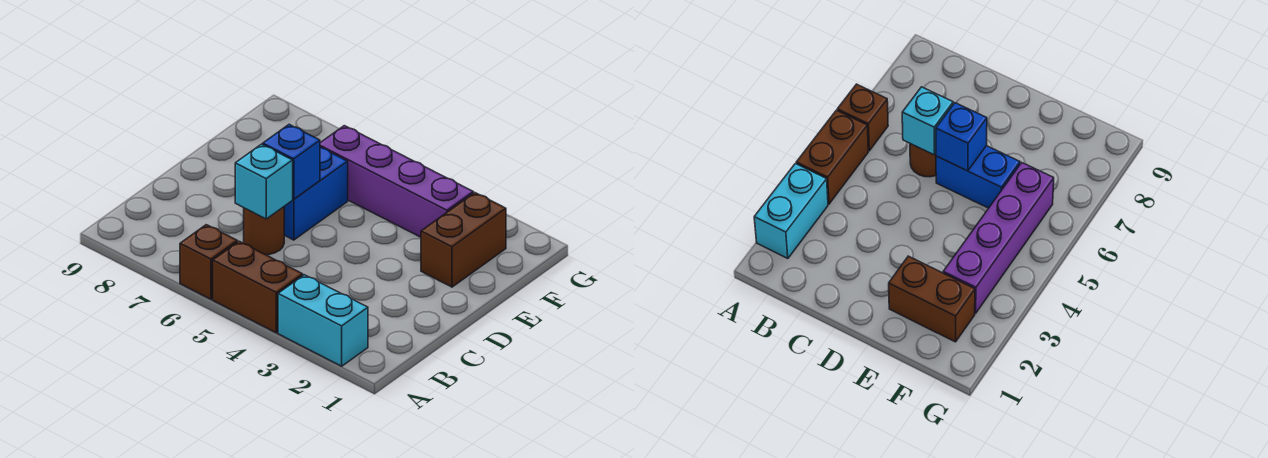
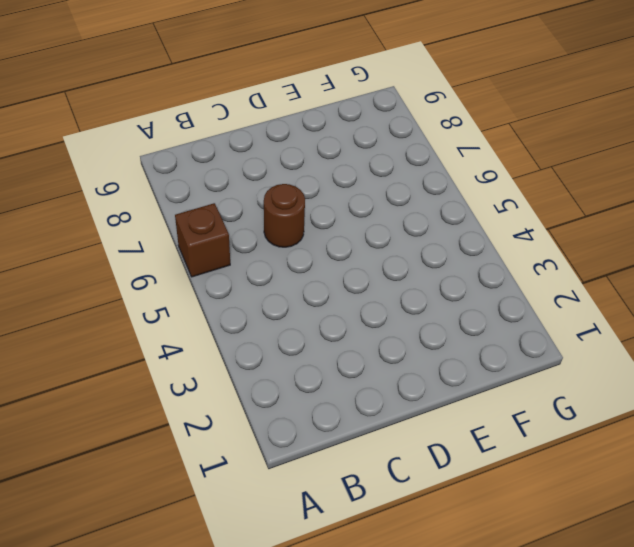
none -> cyan brick A2:A3 level 1
none -> brown brick A4:A5 level 1

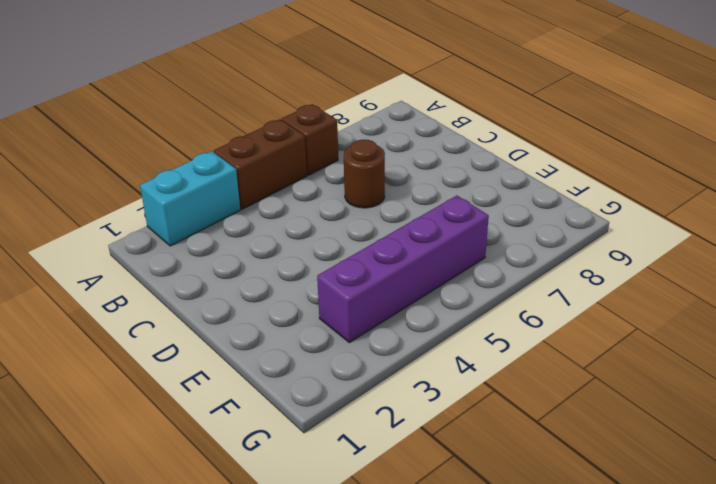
none -> blue brick D6:E6 level 1
none -> brown brick E2:F2 level 1

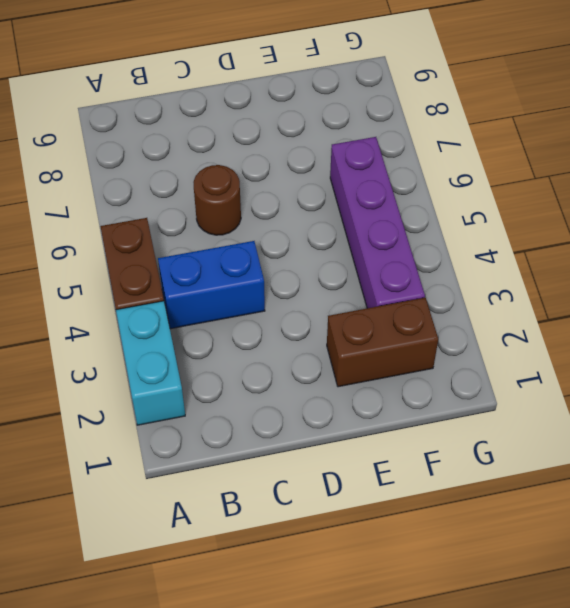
blue brick B4:C4 level 1 -> blue brick D6:E6 level 1
none -> brown brick A6 level 1
none -> cyan brick C6 level 2

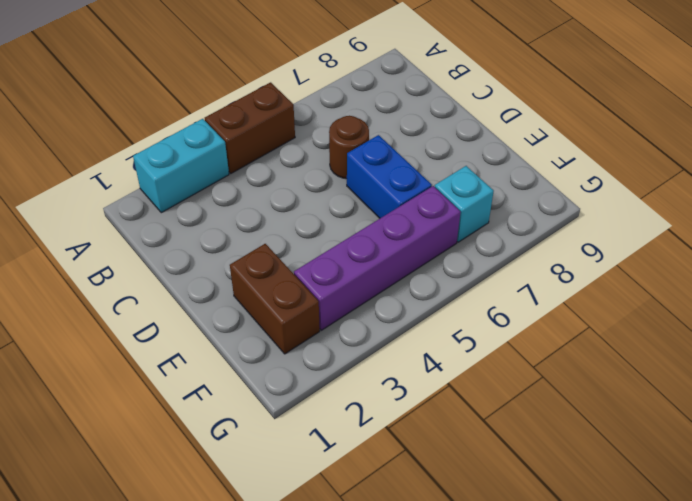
cyan brick F7 level 1 -> cyan brick C6 level 2
none -> brown brick A6 level 1
none -> blue brick D6 level 2

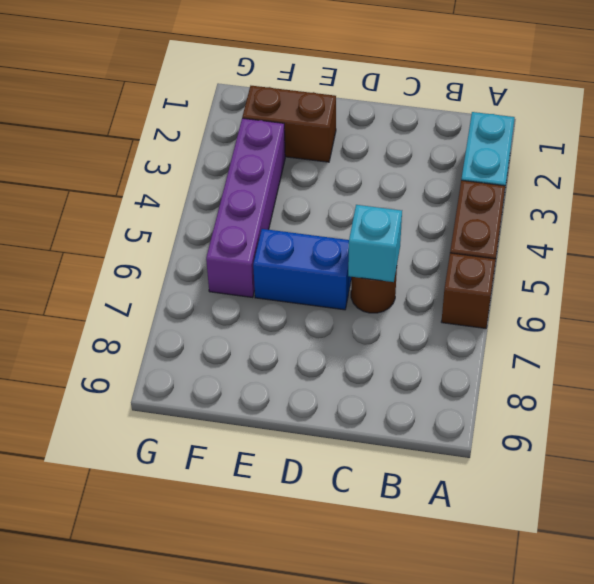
none -> blue brick D6 level 2

